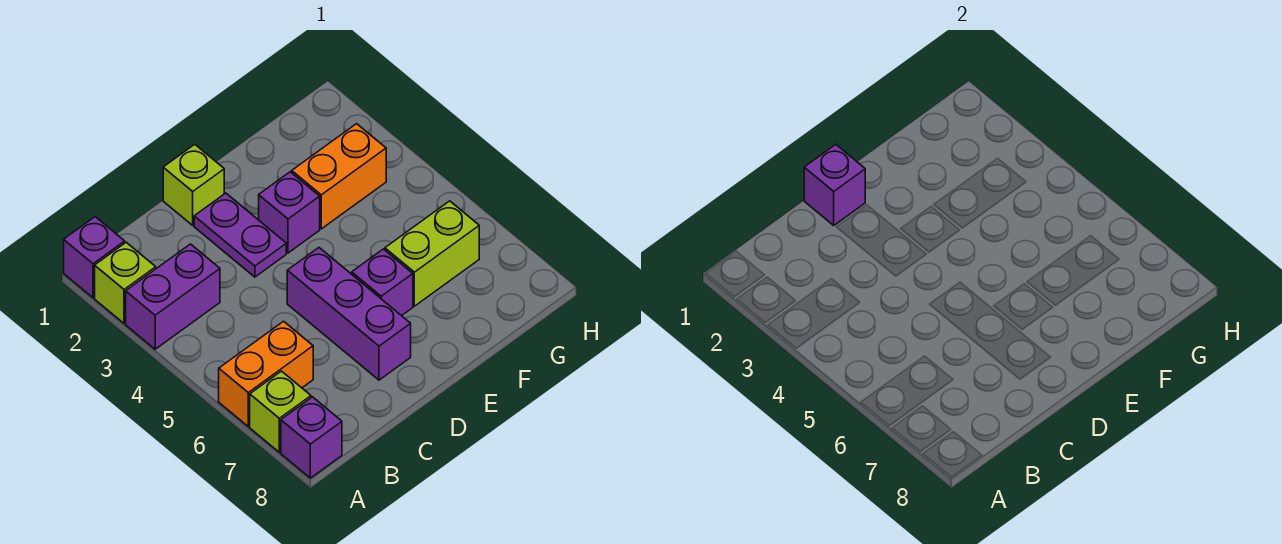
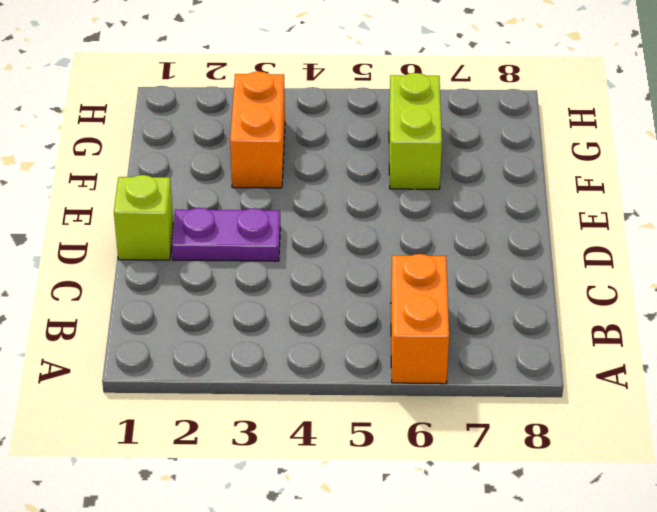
none -> purple brick A1 level 1
none -> lime brick A2 level 1
none -> purple brick A3:B3 level 1

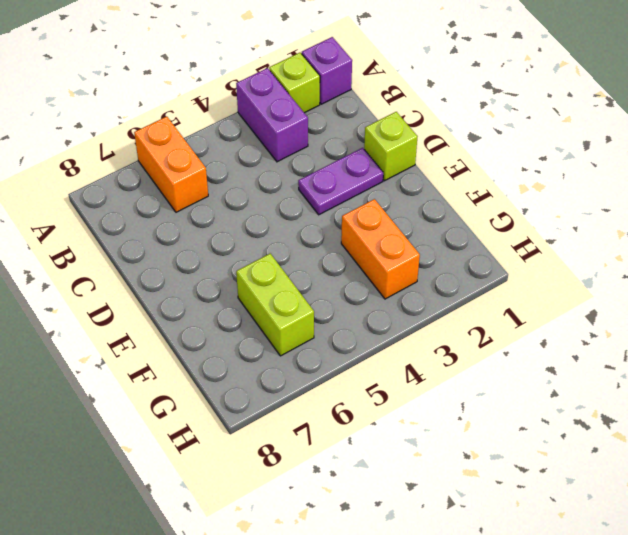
none -> lime brick A7 level 1
none -> purple brick A8 level 1
none -> purple brick D5:D7 level 1

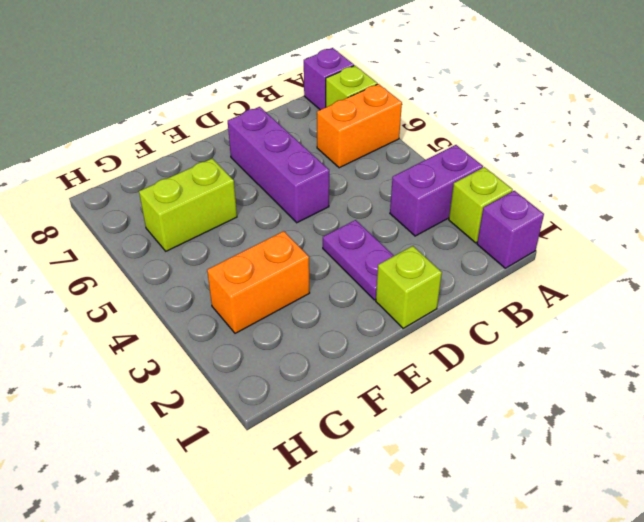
none -> purple brick E3 level 1
none -> purple brick E6 level 1
none -> purple brick D1 level 2

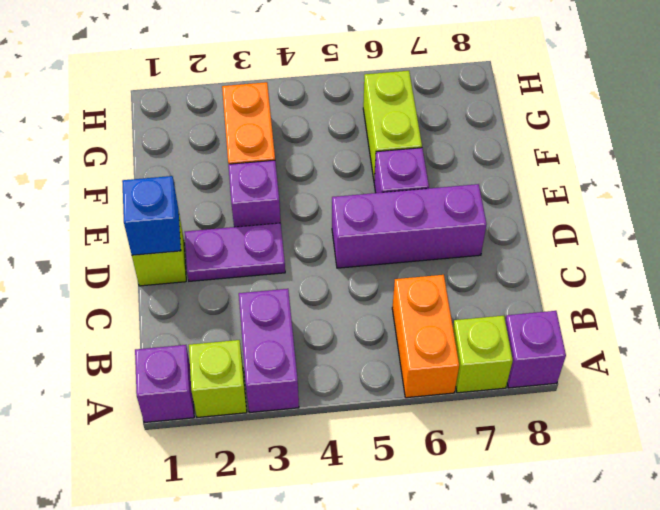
blue brick D1 level 2 -> purple brick D1 level 2

